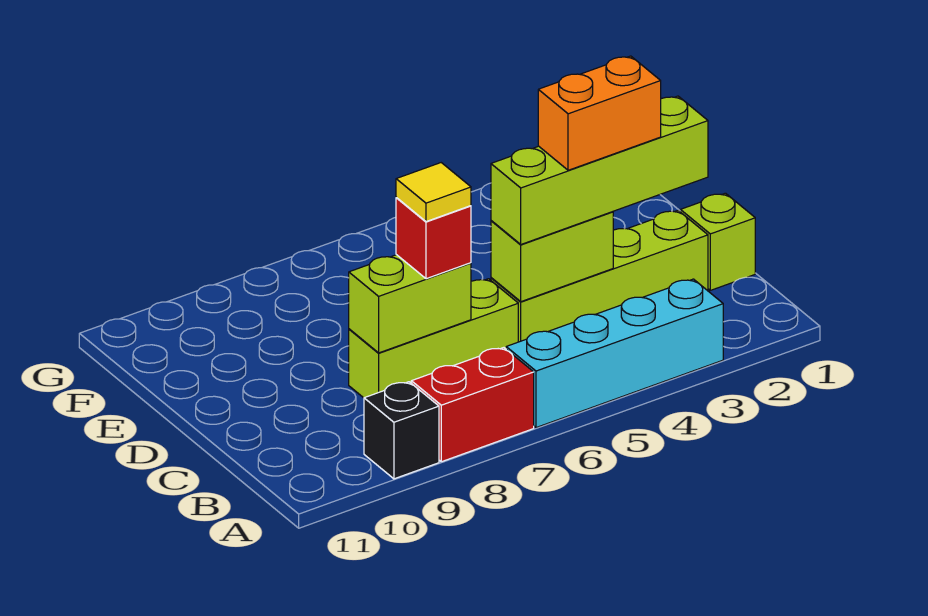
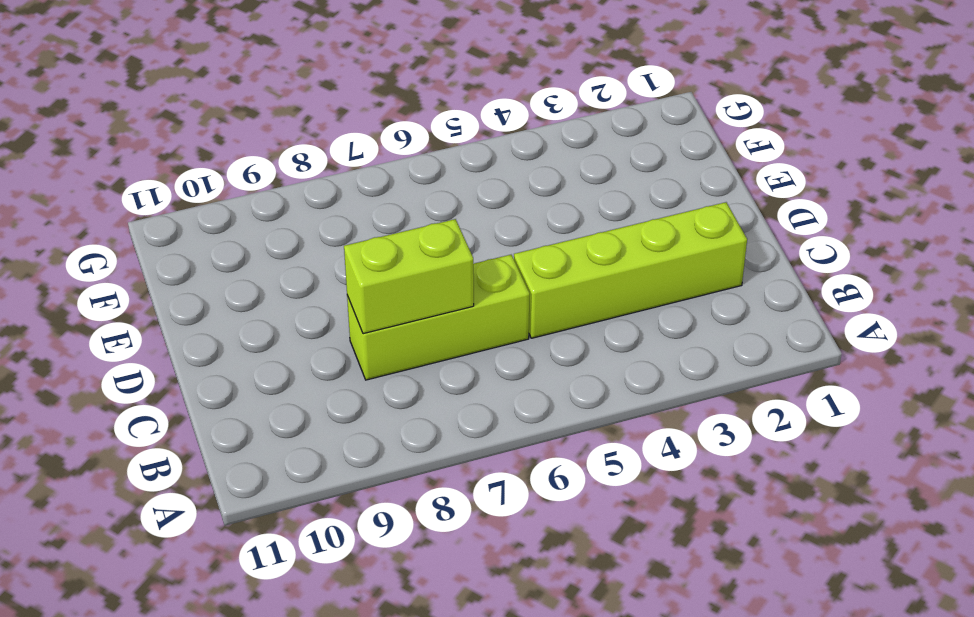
none -> cyan brick A3:A6 level 1
none -> red brick A7:A8 level 1
none -> black brick A9 level 1

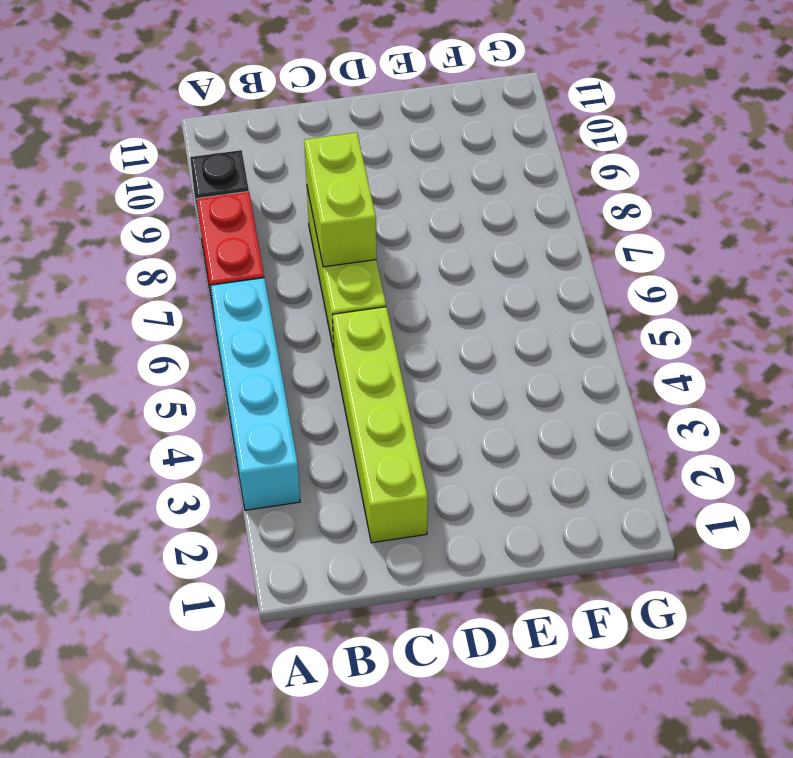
none -> lime brick C1 level 1
none -> lime brick C4:C5 level 2
none -> lime brick C2:C5 level 3

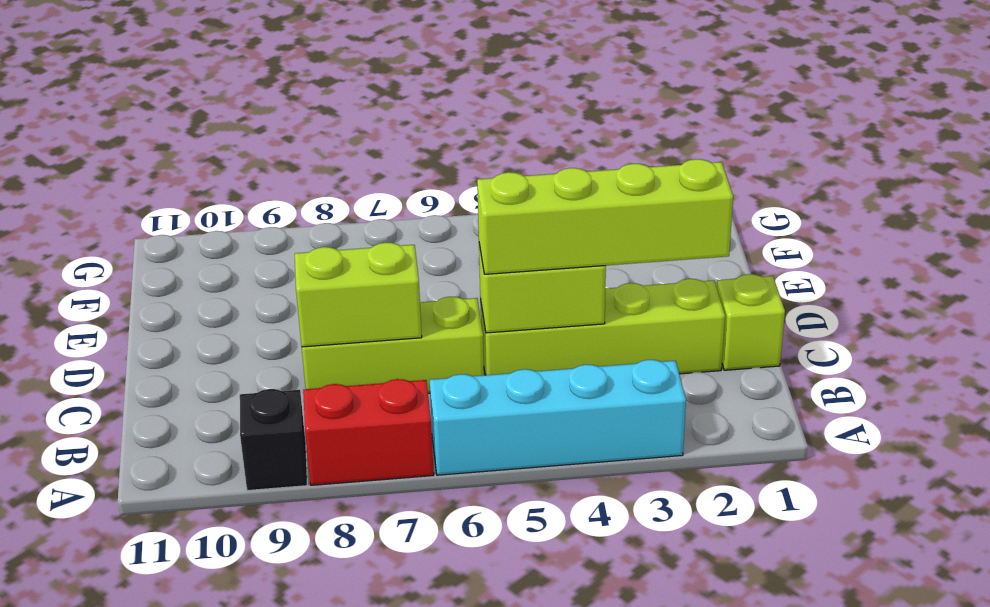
none -> red brick C7 level 3
none -> orange brick C3:C4 level 4
none -> yellow tile C7 level 4

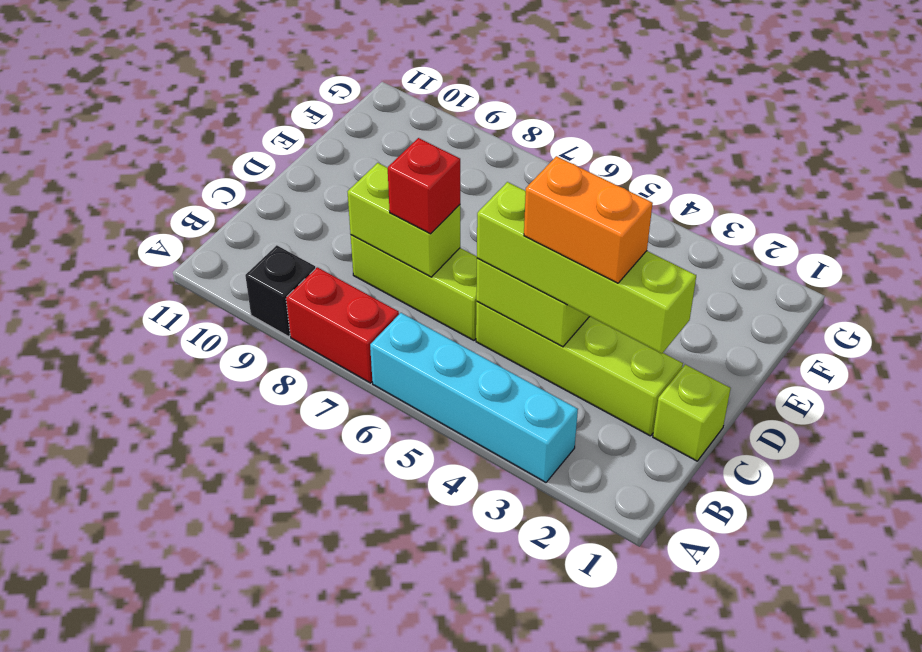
none -> yellow tile C7 level 4

